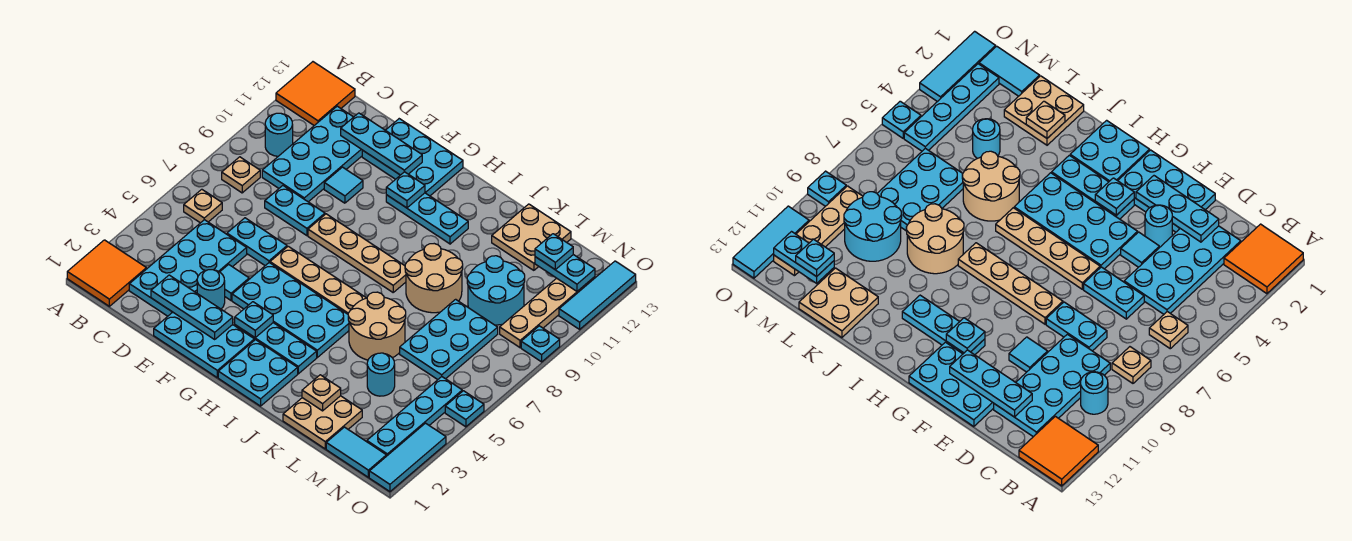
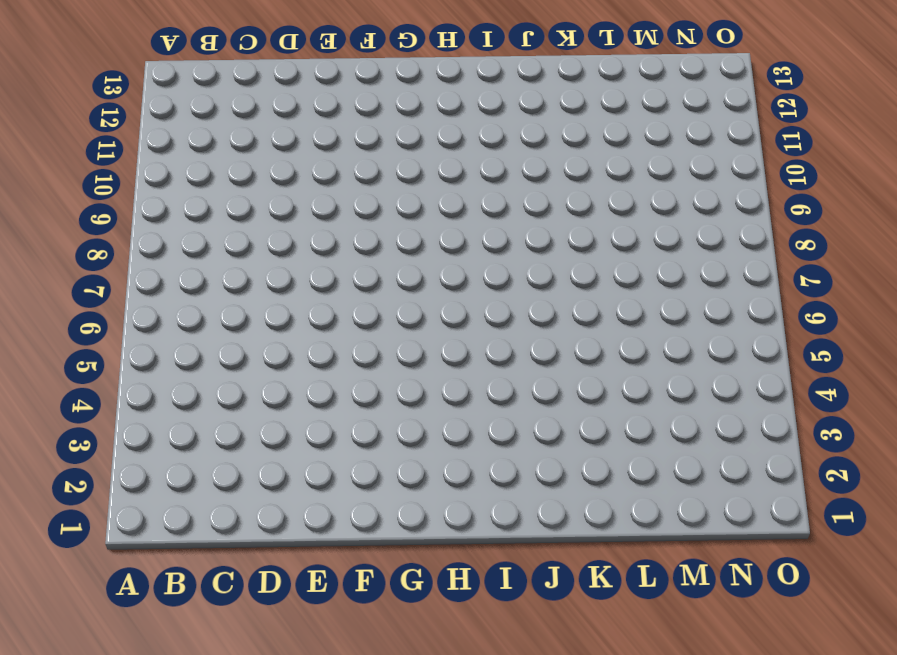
none -> orange tile A1:B2 level 1
none -> orange tile A12:B13 level 1
none -> tan plate B6 level 1
none -> tan plate B8 level 1

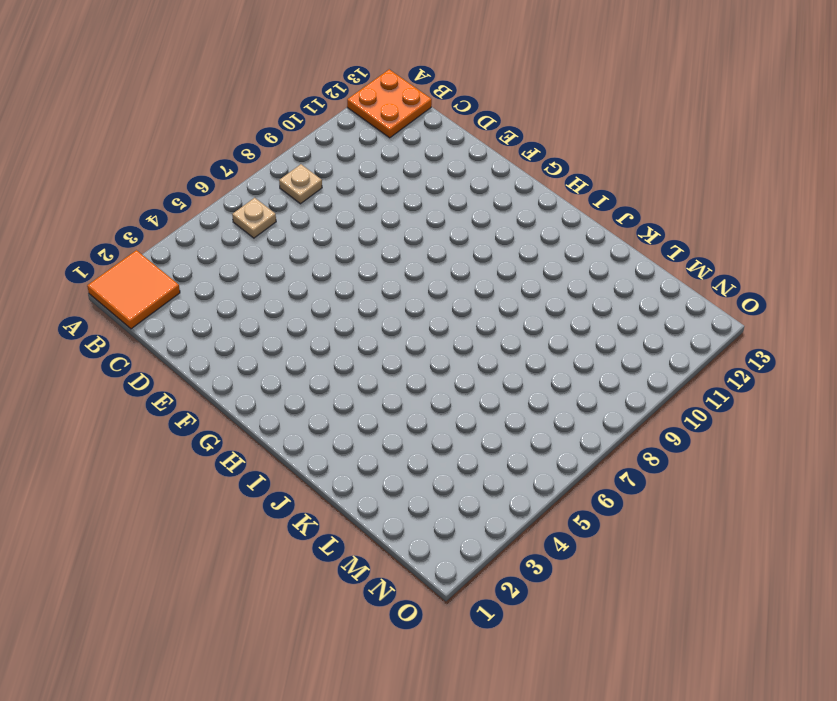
orange plate A12:B13 level 1 -> orange tile A12:B13 level 1
none -> cyan round brick B10 level 1
none -> cyan plate C2:D5 level 1
none -> cyan plate C9:D12 level 1
none -> cyan plate D6:E6 level 1

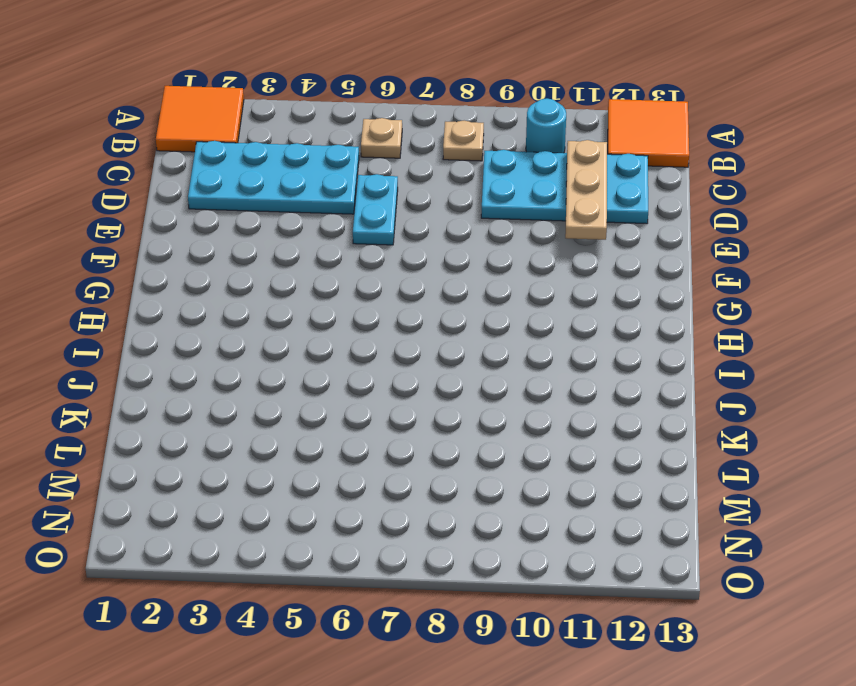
tan plate C11:E11 level 2 -> none
none -> cyan plate D8:E8 level 1
none -> cyan plate E1:G2 level 1
none -> cyan round brick E3 level 1
none -> cyan tile E4 level 1

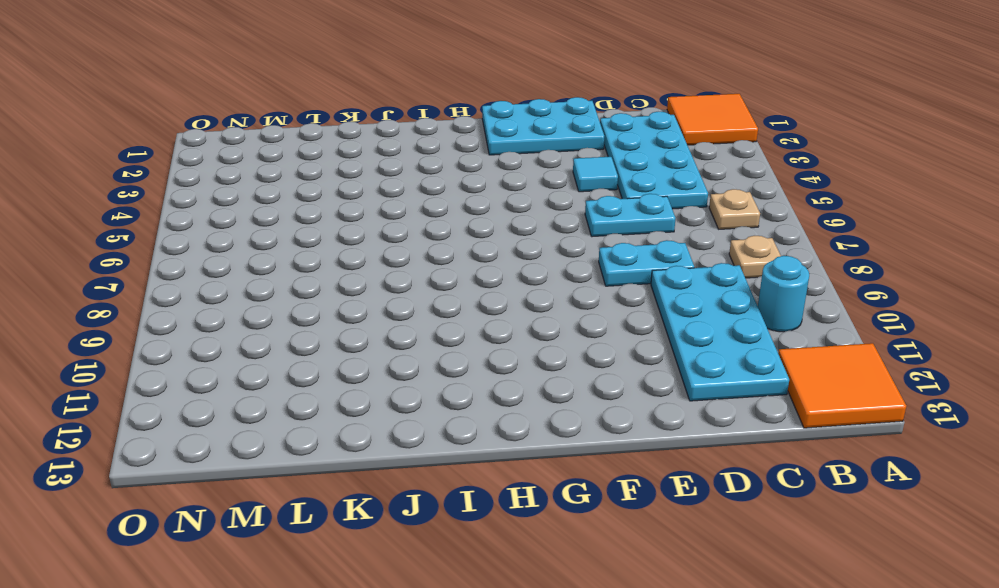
none -> cyan round brick E3 level 1
none -> cyan tile E10 level 1
none -> cyan plate E12:G13 level 1
none -> cyan plate F4:I5 level 1

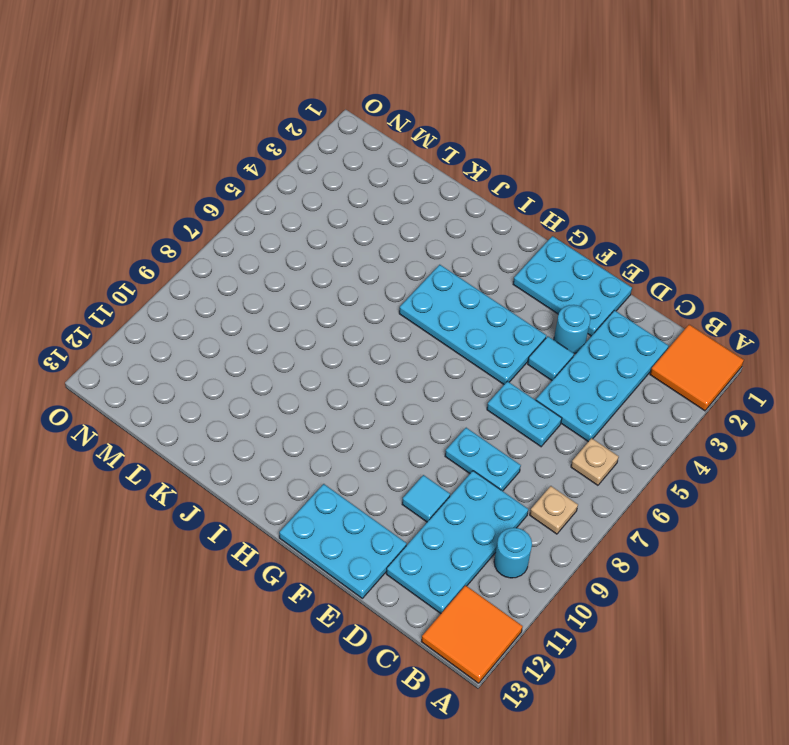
none -> tan plate F6:I6 level 1
none -> tan plate F8:I8 level 1
none -> cyan plate G3:I3 level 1
none -> cyan plate G11:I11 level 1

